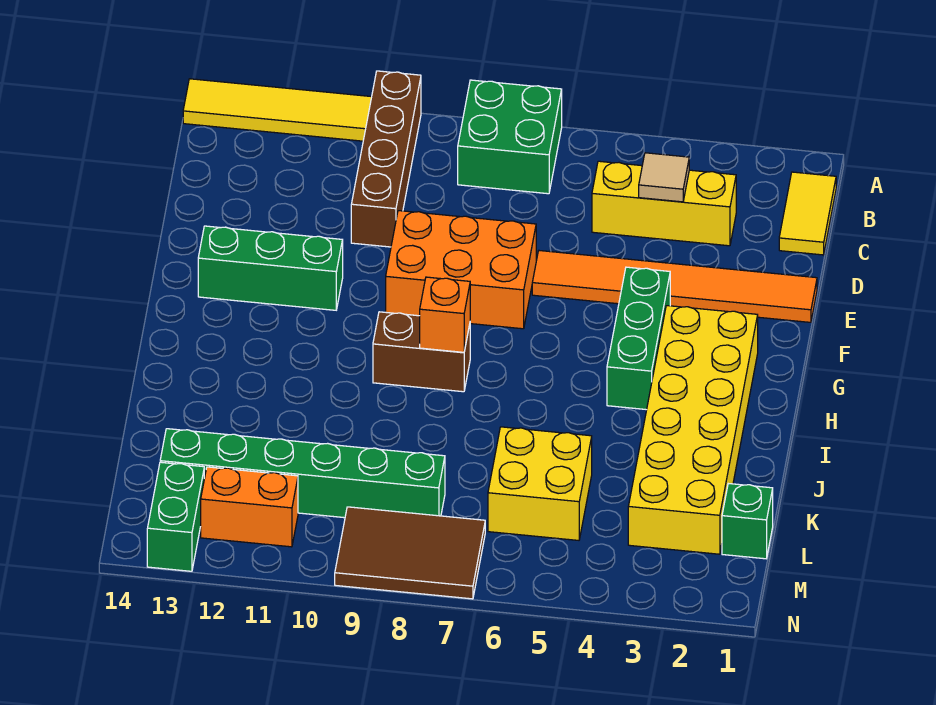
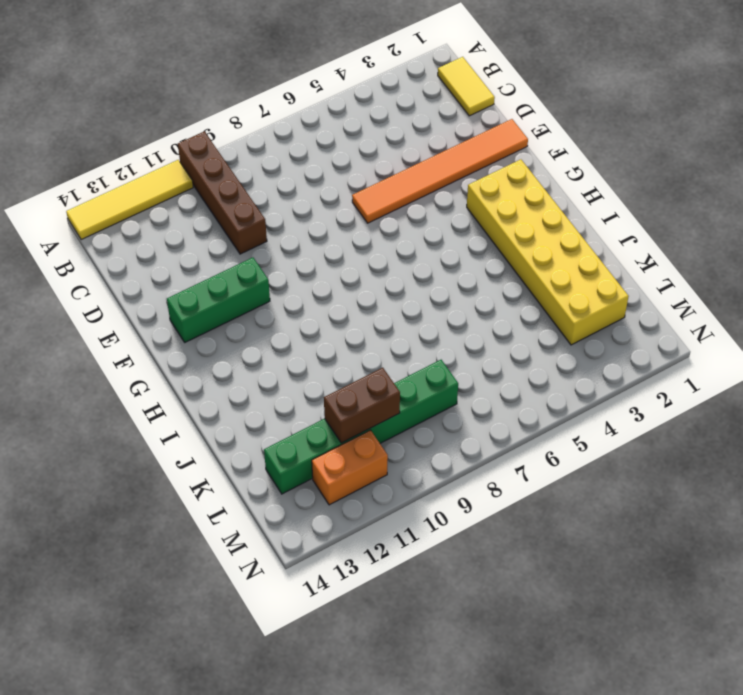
brown brick L10:L11 level 2 -> brown brick H8:H9 level 1
none -> green brick A7:B8 level 1
none -> yellow brick C3:C5 level 1
none -> orange brick E7:F9 level 1

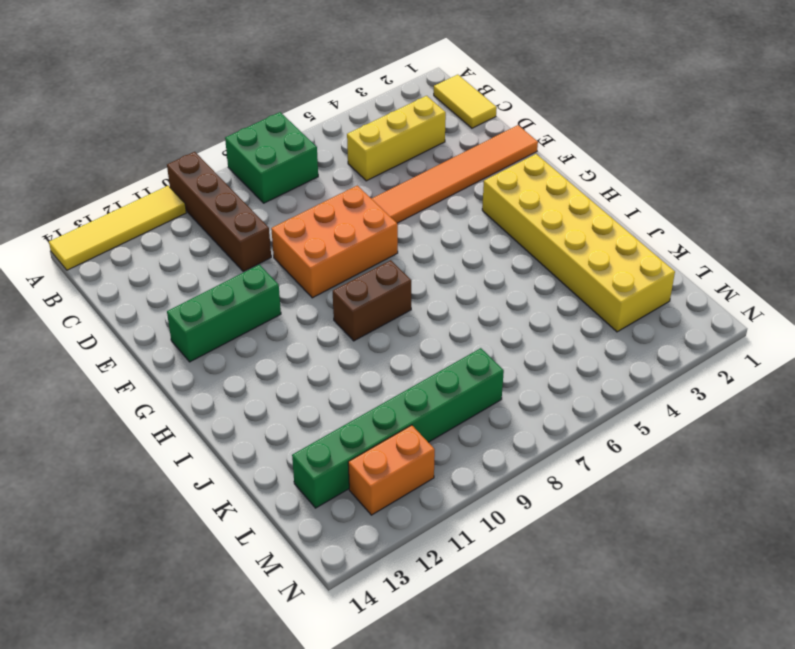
none -> green brick F4:H4 level 1
none -> yellow brick K5:L6 level 1
none -> green brick L1 level 1

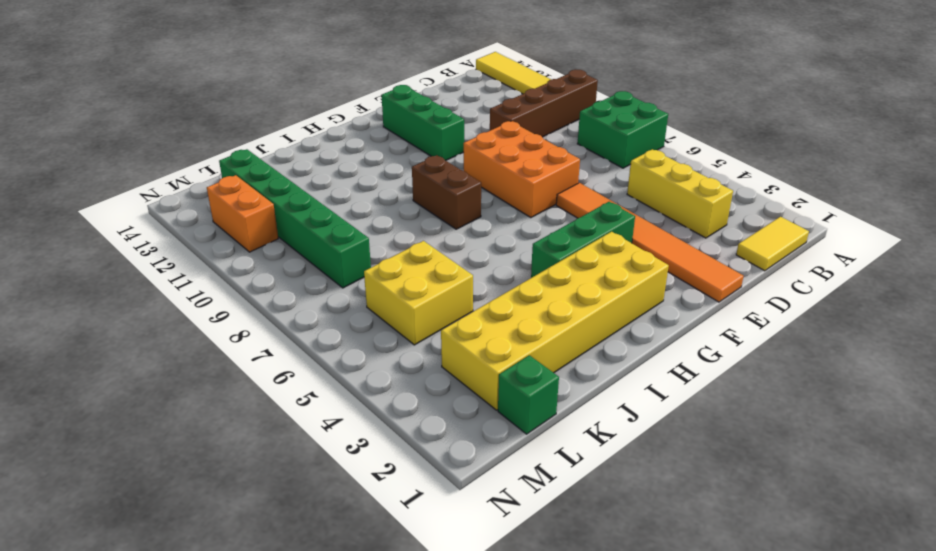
none -> brown tile M7:N9 level 1
none -> green brick M13:N13 level 1
none -> tan tile C4 level 2

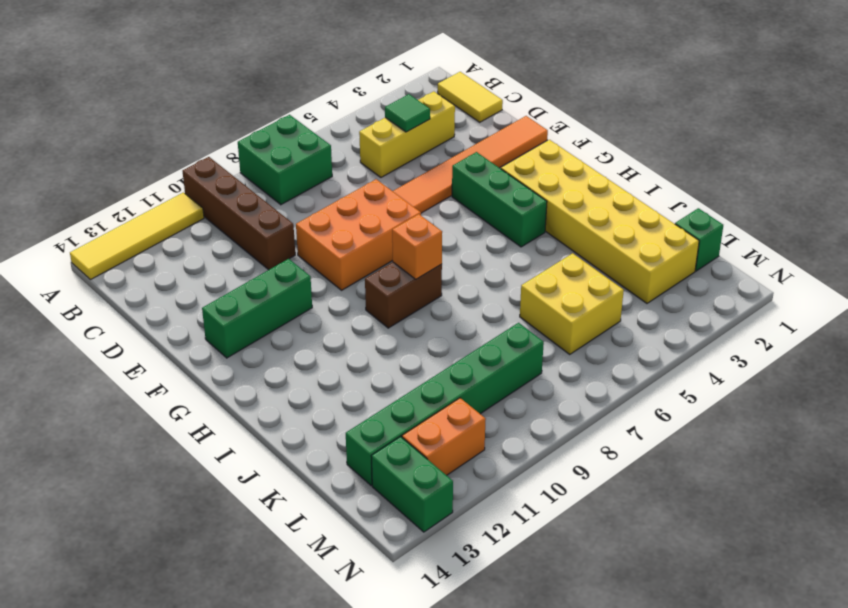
green tile C4 level 2 -> tan tile C4 level 2
none -> brown tile M7:N9 level 1

